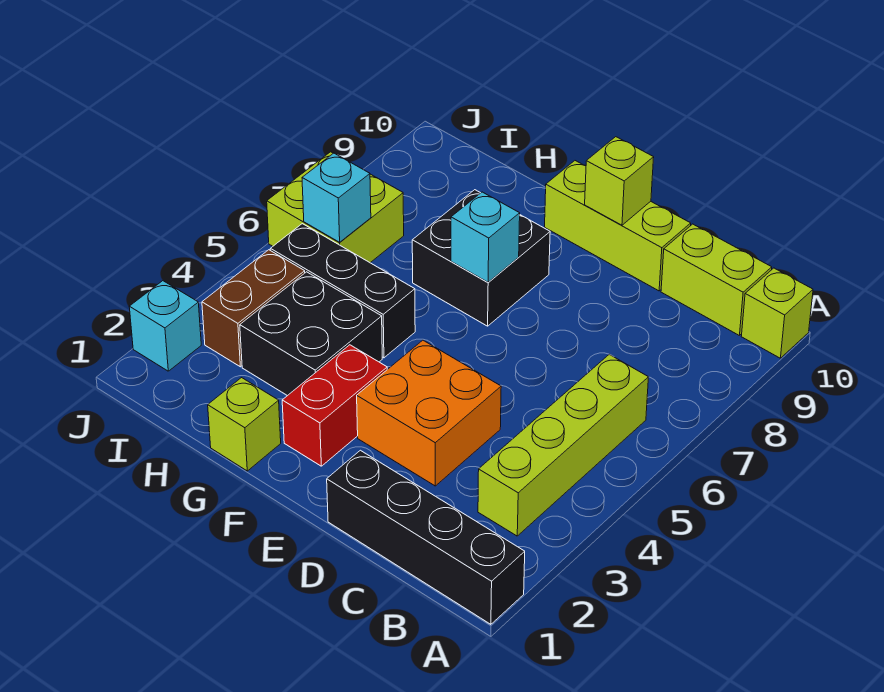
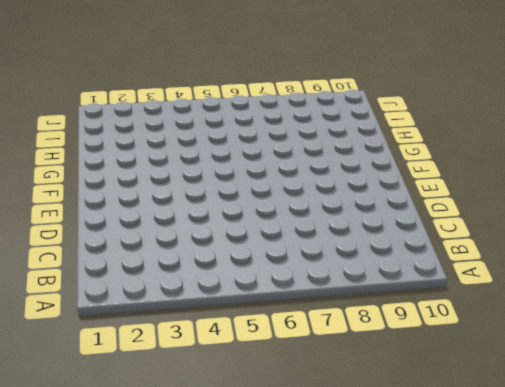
none -> black brick A1:D1 level 1
none -> lime brick A10 level 1
none -> lime brick B3:B6 level 1

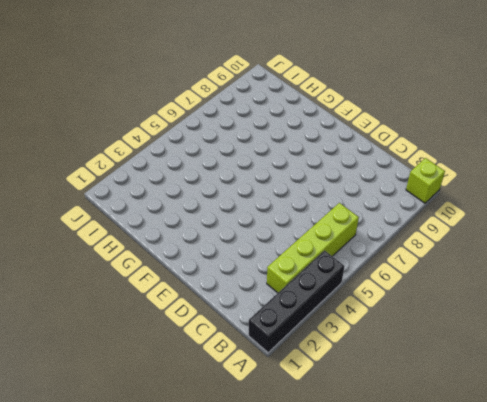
black brick A1:A4 level 1 -> black brick A1:D1 level 1
none -> lime brick B10:C10 level 1
none -> orange brick D3:E4 level 1
none -> lime brick D10:F10 level 1

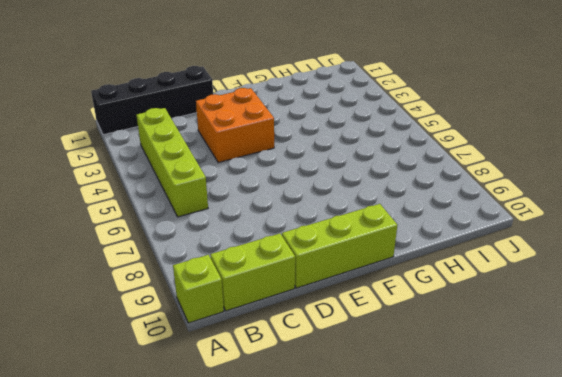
none -> red brick F2:F3 level 1
none -> black brick F7:G8 level 1
none -> lime brick G1 level 1

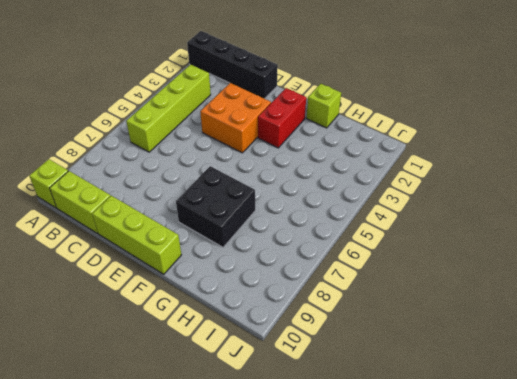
none -> black brick G3:H4 level 1
none -> black brick G5:I5 level 1
none -> brown brick I3:I4 level 1

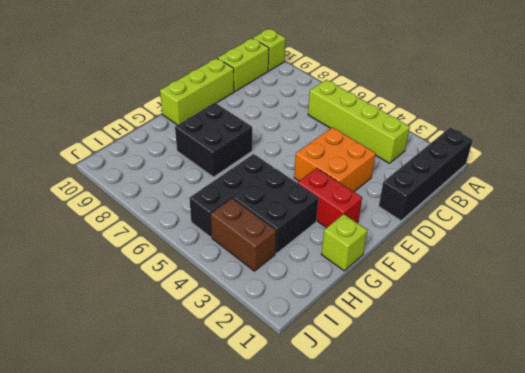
none -> lime brick I6:J7 level 1
none -> cyan brick J2 level 1
none -> lime brick E10 level 2

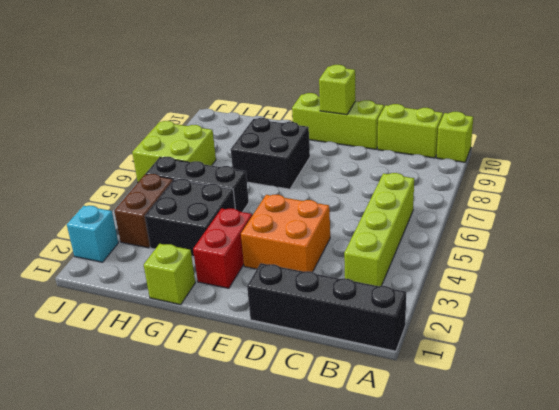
none -> cyan brick F7 level 2
none -> cyan brick I6 level 2

